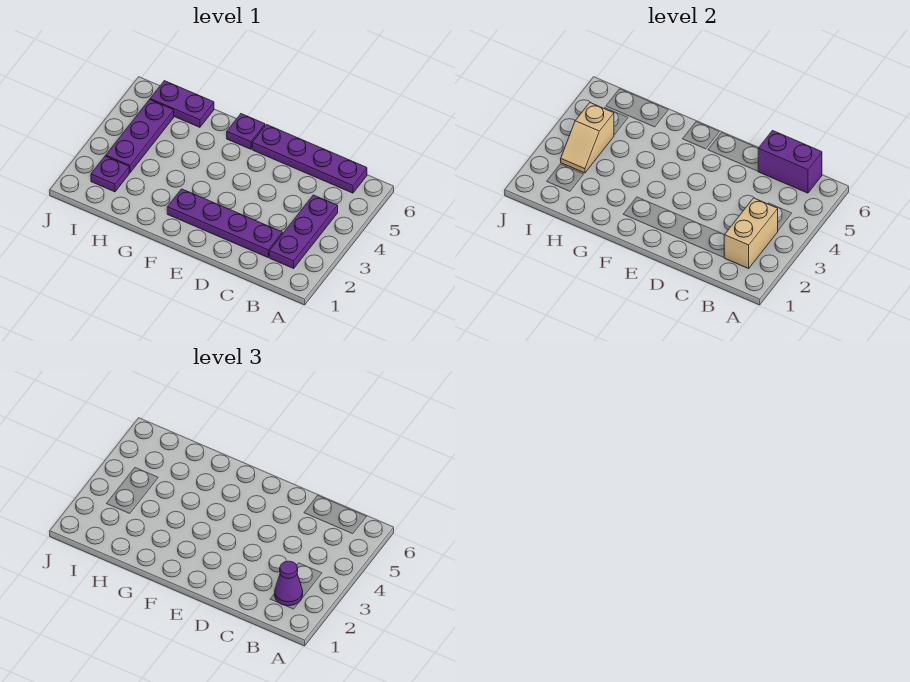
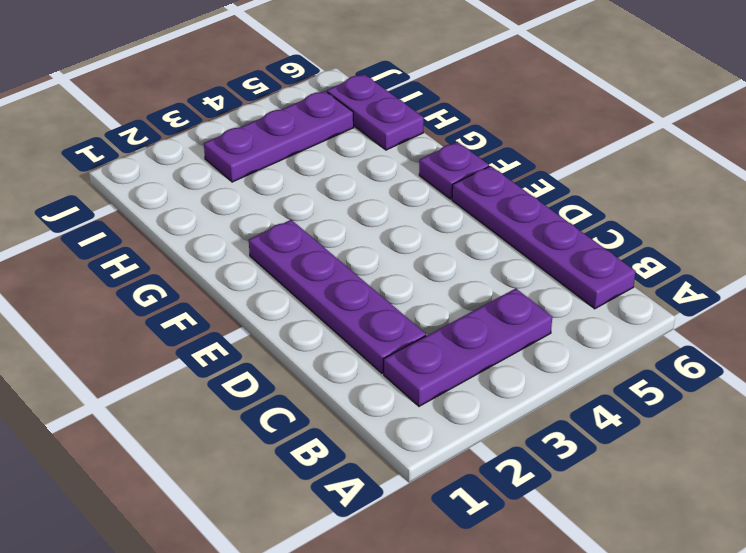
none -> purple plate I2 level 1
none -> tan brick B2:B3 level 2

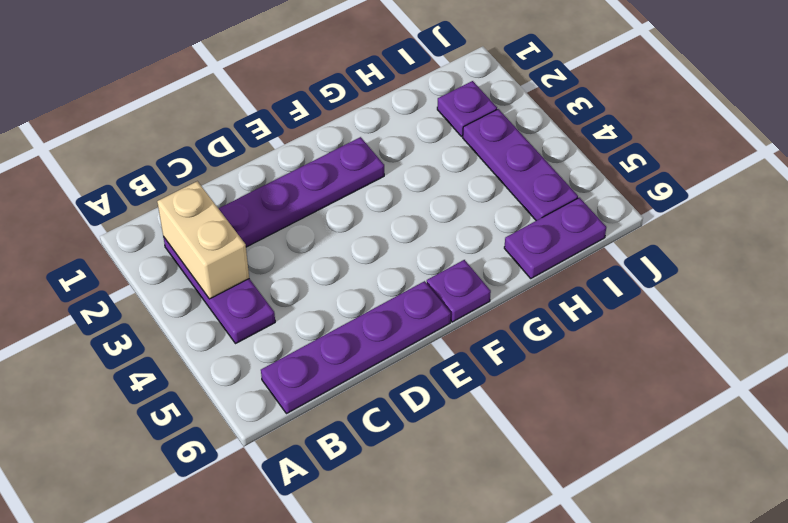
none -> purple brick B6:C6 level 2
none -> tan slope I3:I4 level 2 top 4

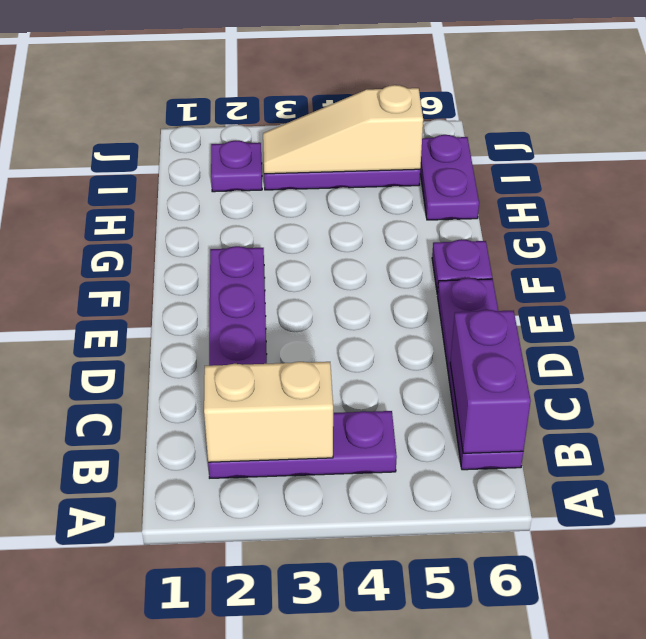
tan slope I3:I5 level 2 top 5 -> tan slope I3:I4 level 2 top 4
none -> purple cone B2 level 3

